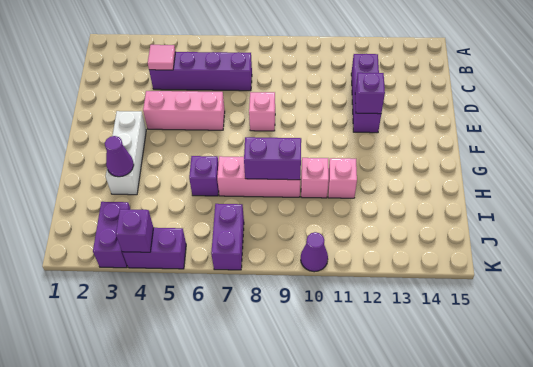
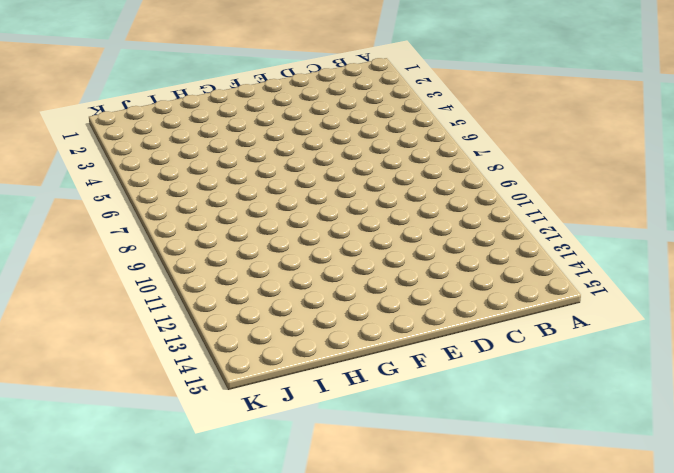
none -> purple brick C4:C7 level 1
none -> purple brick C12:E12 level 1
none -> pink brick E4:E6 level 1

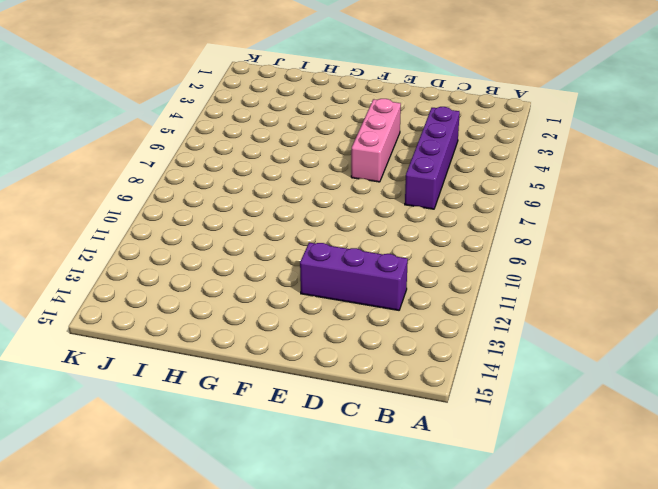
none -> pink brick E8 level 1
none -> white brick F3:H3 level 1
none -> purple brick H6 level 1

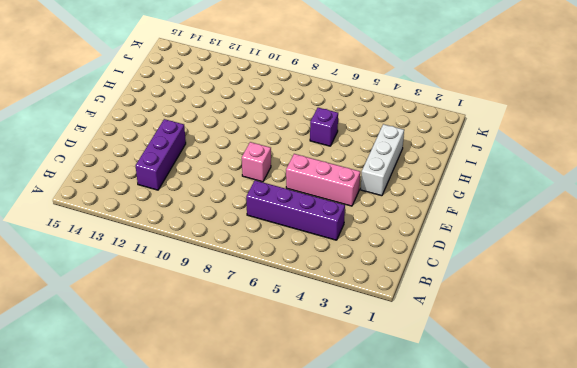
none -> pink brick H7:H9 level 1
none -> pink brick H10 level 1
none -> pink brick H11 level 1

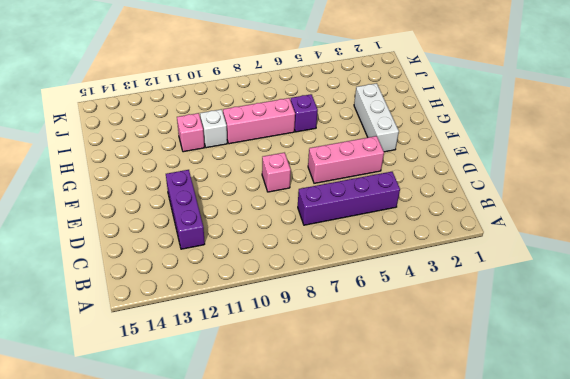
white brick H10 level 1 -> pink brick H10 level 1
none -> purple brick J3:K3 level 1
none -> purple brick J7:K7 level 1
none -> purple brick K4:K5 level 1

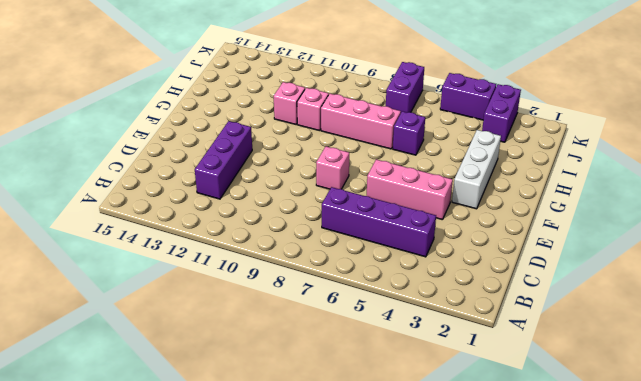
none -> purple cone K10 level 1
none -> pink tile C4 level 2
none -> purple brick E12 level 2

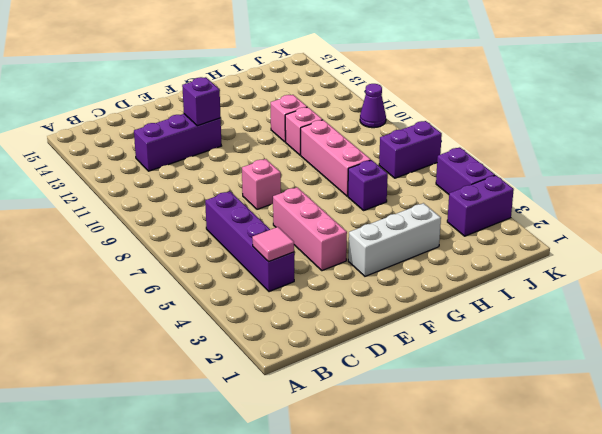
none -> purple cone H3 level 2
none -> purple brick H8:H9 level 2
none -> purple brick K4 level 2

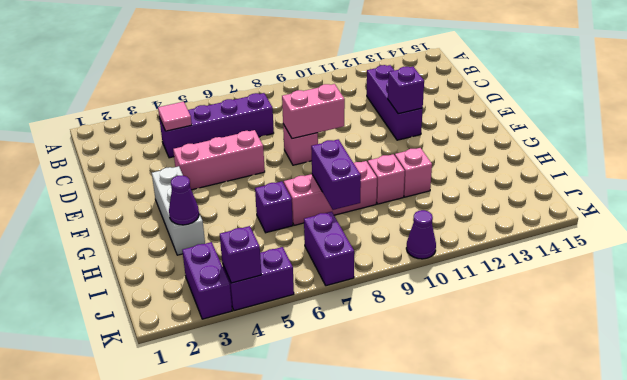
pink brick E8:E9 level 2 -> none
purple brick H8:I8 level 2 -> purple brick H8:H9 level 2

